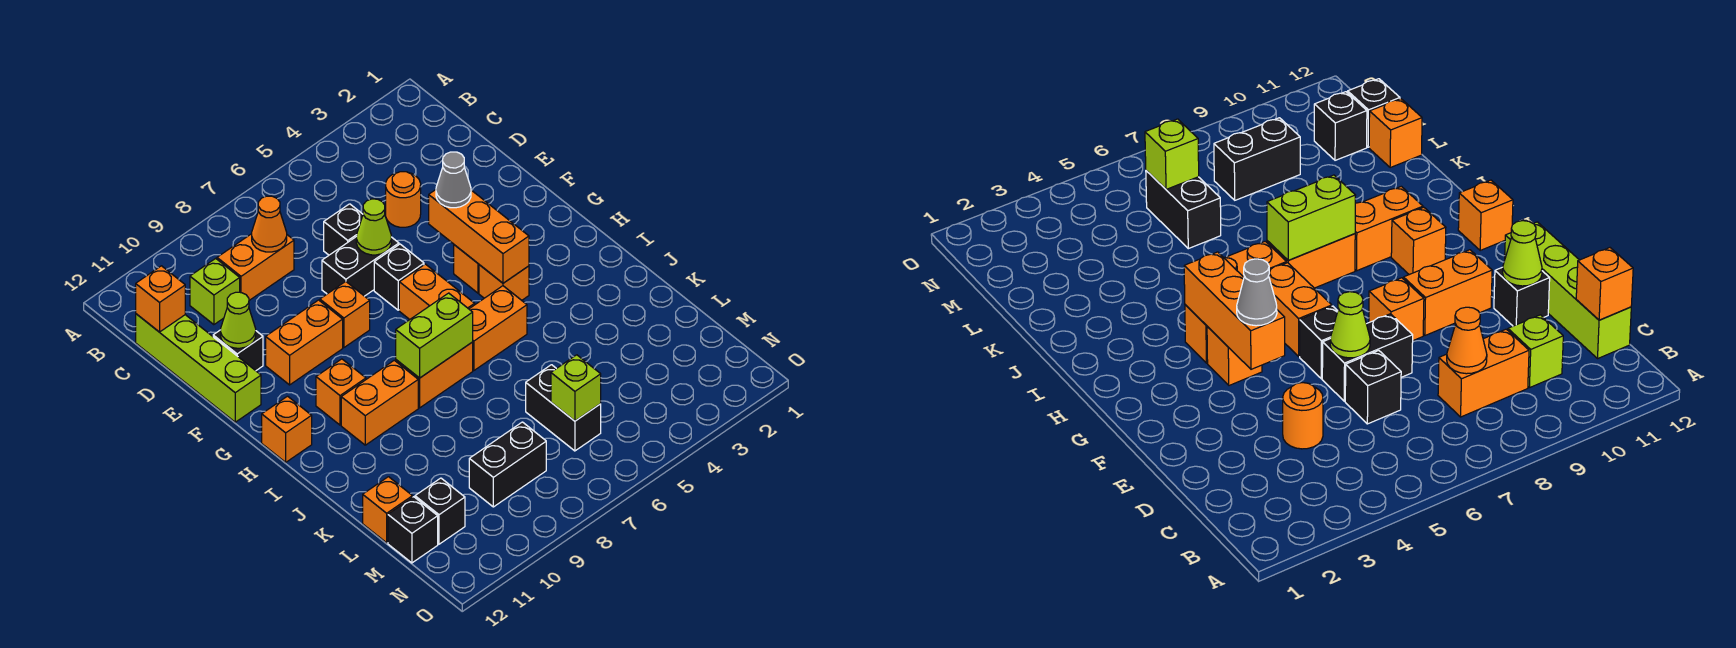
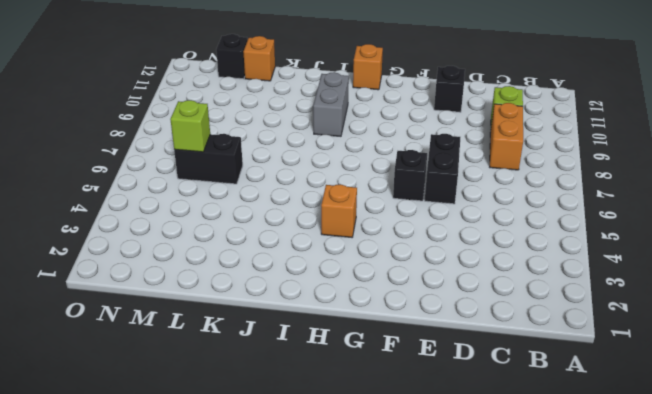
grey brick I9:I10 level 1 -> orange brick I9:I10 level 1
none -> lime brick C12:F12 level 1
none -> orange round brick D4 level 1
none -> black brick D6 level 1
none -> orange brick F8 level 1

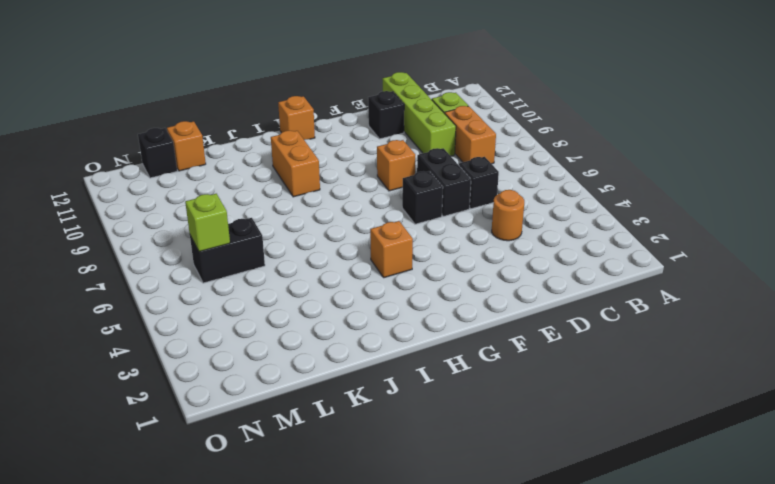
lime brick D9:D12 level 1 -> lime brick C12:F12 level 1
none -> orange brick F9:F10 level 1
none -> orange brick G4 level 1
none -> orange brick G6:H6 level 1
none -> orange brick H10 level 1

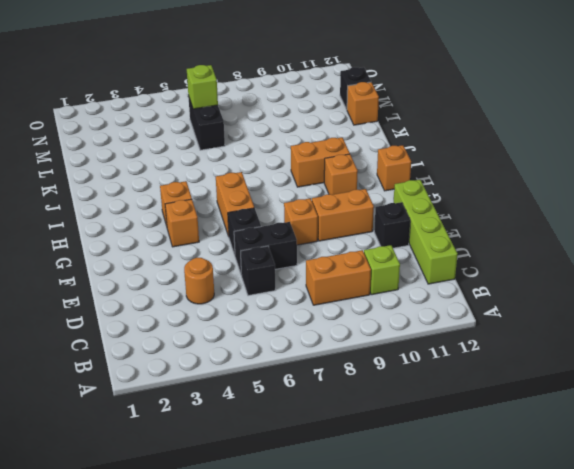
none -> orange brick I5:I6 level 1
none -> orange brick I7:I8 level 1
none -> black brick M8:M9 level 1
none -> black brick M11 level 1

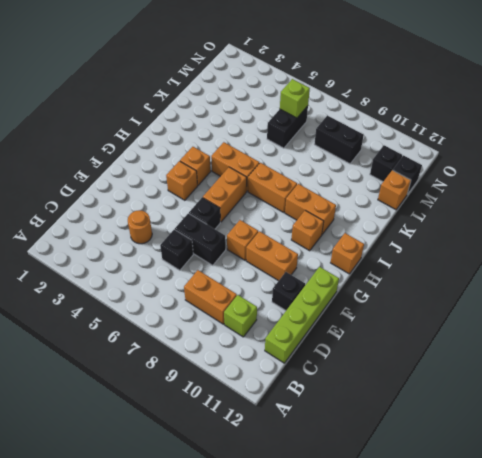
none -> orange cone C8 level 2
none -> orange brick C12 level 2
none -> lime cone E6 level 2
none -> lime cone E11 level 2

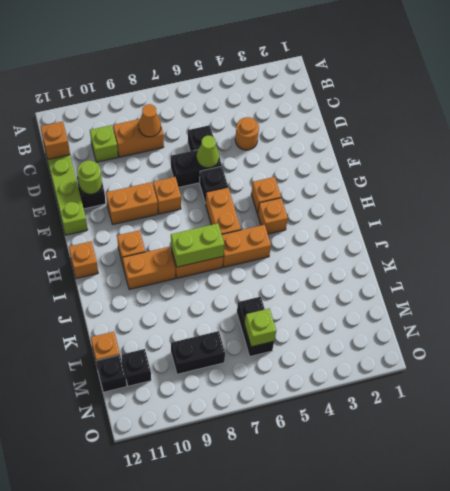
lime round brick E11 level 2 -> lime cone E11 level 2
none -> orange brick F4:H4 level 2
none -> grey cone F4 level 3

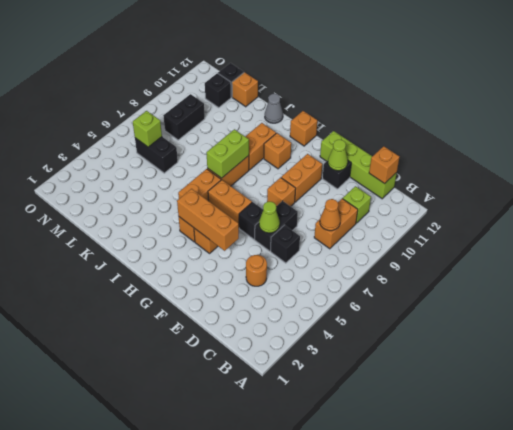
grey cone J12 level 1 -> grey cone F4 level 3

